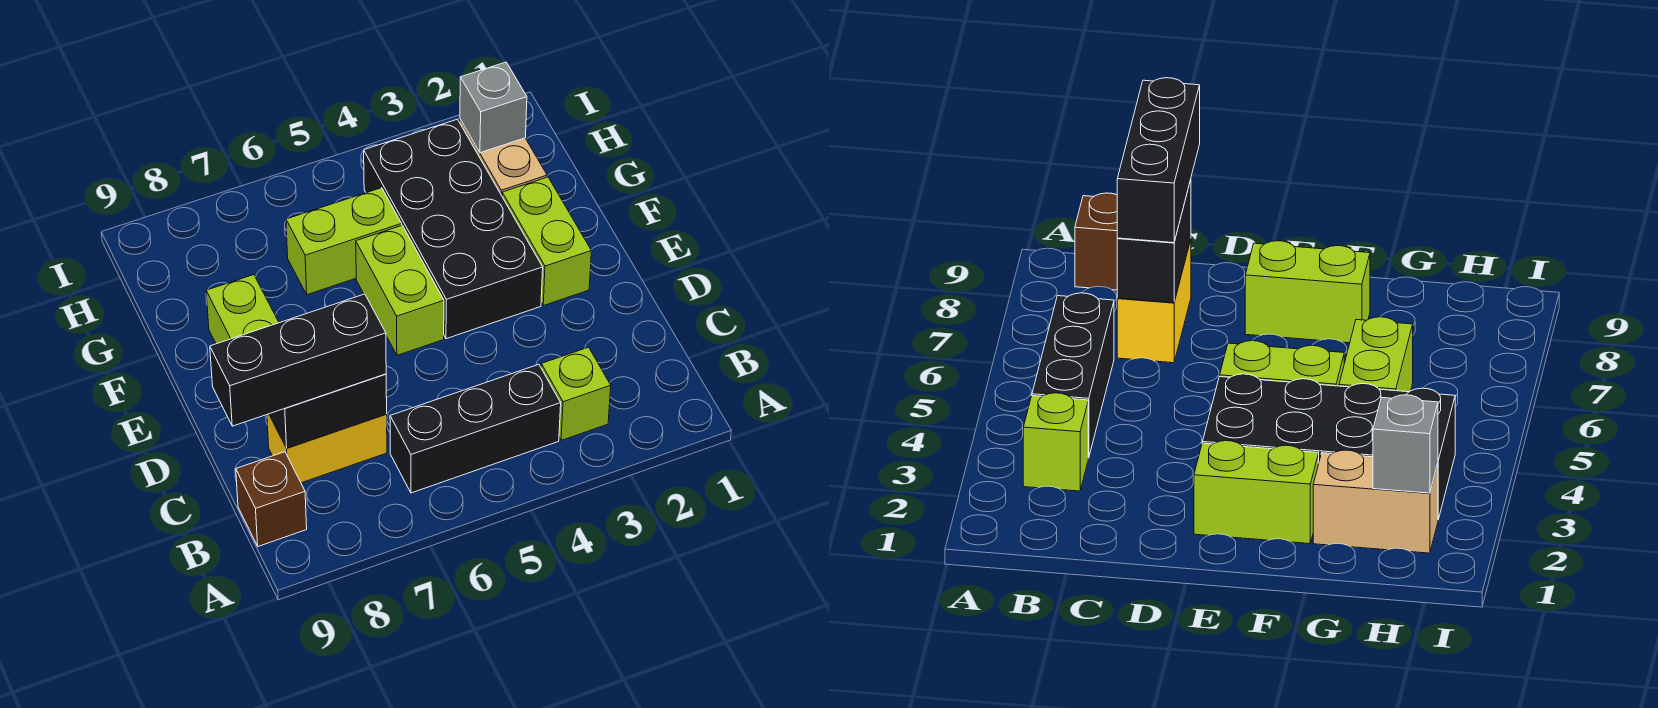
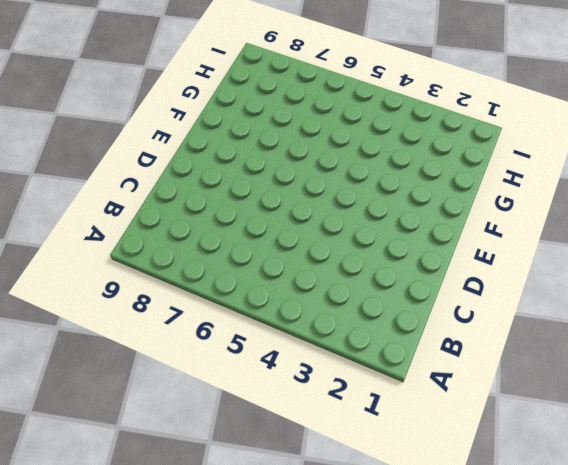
none -> lime brick B3 level 1
none -> black brick B4:B6 level 1
none -> brown brick B9 level 1

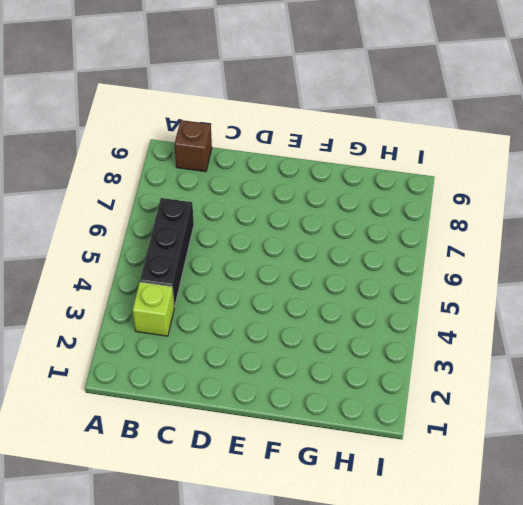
none -> yellow brick C7:C8 level 1
none -> lime brick E2:F2 level 1
none -> black brick E3:H4 level 1

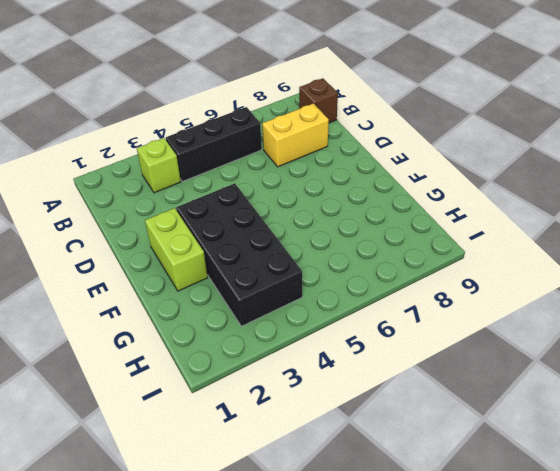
none -> lime brick E5:F5 level 1
none -> lime brick E8:F8 level 1
none -> tan brick G2:H2 level 1

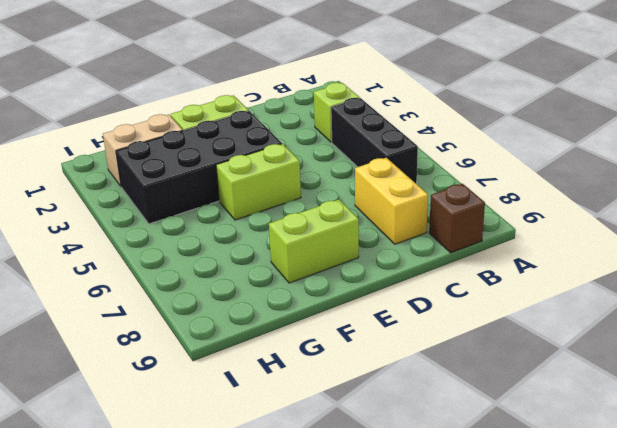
none -> lime brick G5:G6 level 1
none -> black brick C7:C8 level 2
none -> grey brick H2 level 2

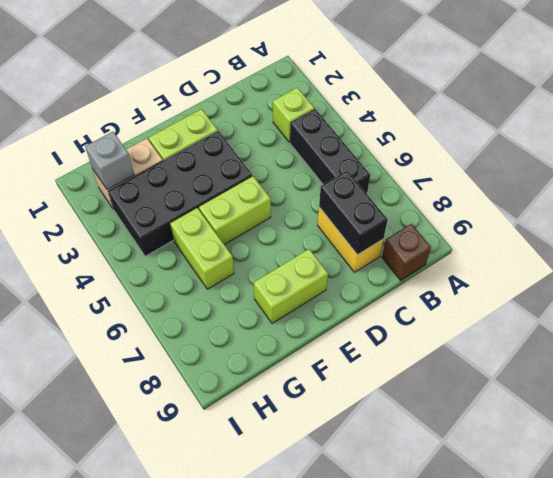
none -> black brick C7:C9 level 3

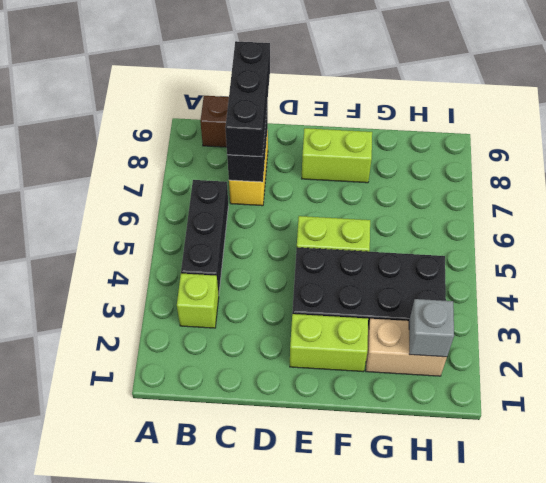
none -> lime brick G5:G6 level 1

